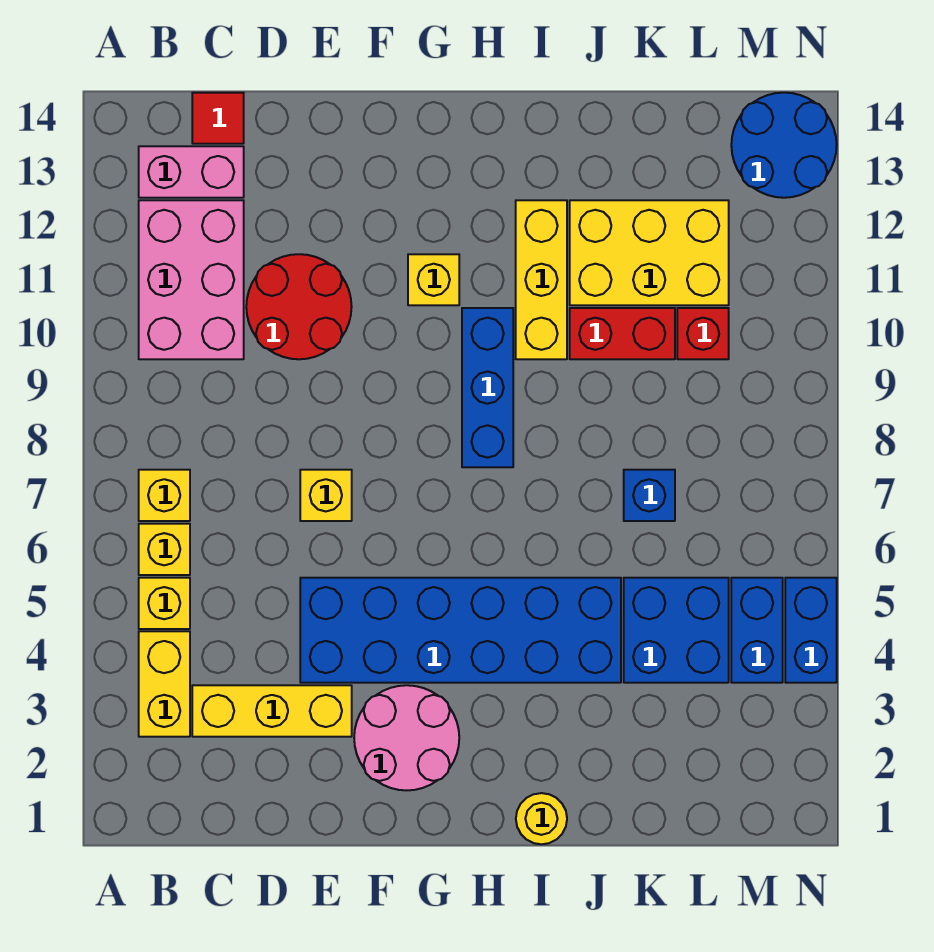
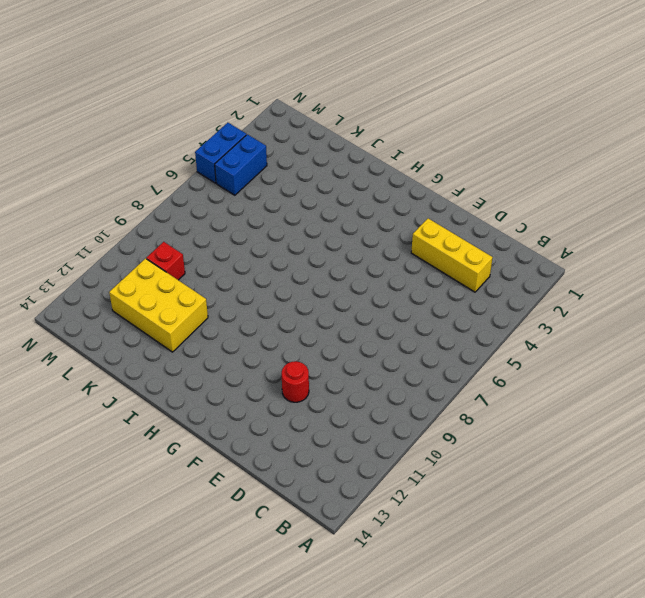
red round brick E11 level 1 -> red round brick D10:E11 level 1
none -> yellow brick B3:B4 level 1
none -> yellow brick B5 level 1
none -> yellow brick B6 level 1

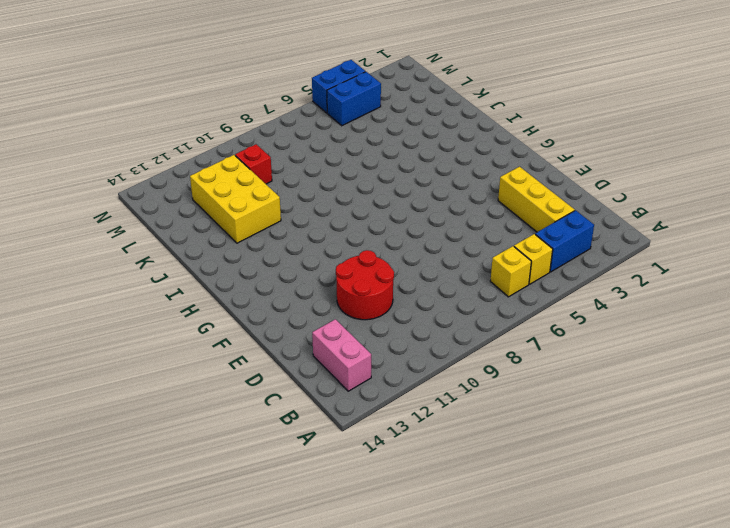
blue brick B3:B4 level 1 -> yellow brick B3:B4 level 1
none -> yellow brick B7 level 1
none -> pink brick B10:C12 level 1
none -> red tile C14 level 1

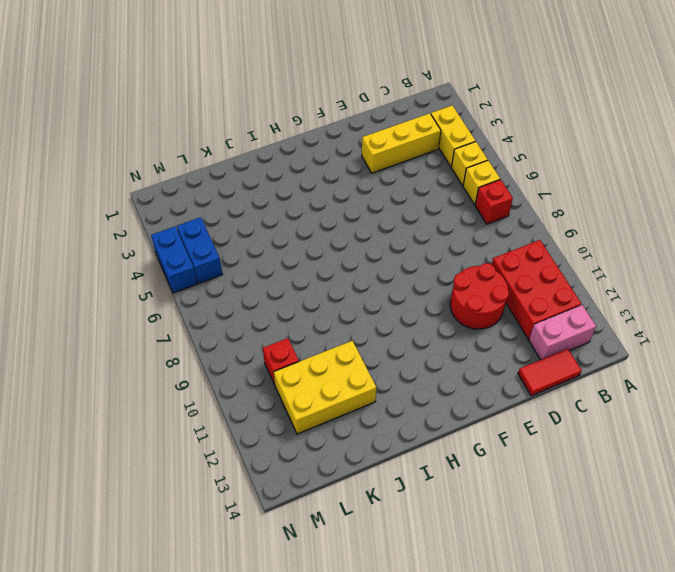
red brick B7 level 1 -> yellow brick B7 level 1
red brick B10:C12 level 1 -> pink brick B10:C12 level 1
red tile C14:D14 level 1 -> red tile C14 level 1
none -> blue brick E4:J5 level 1
none -> yellow brick E7 level 1
none -> pink round brick F2:G3 level 1

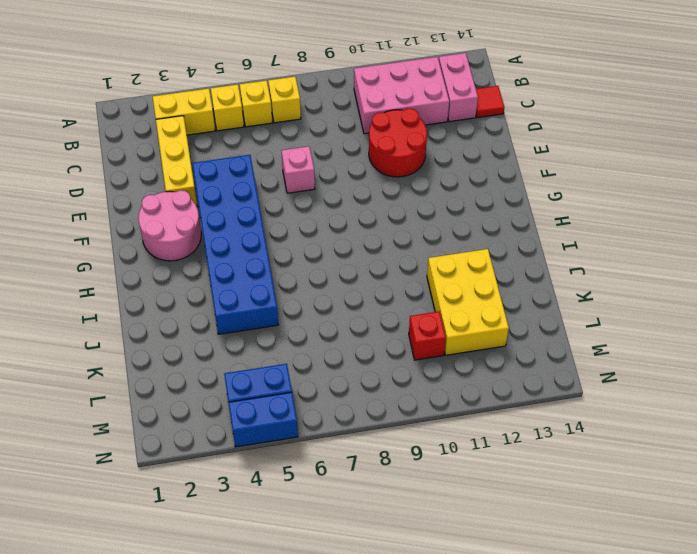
pink brick E7 level 1 -> yellow brick E7 level 1
none -> yellow brick G11 level 1
none -> blue brick H8:H10 level 1
none -> yellow round brick I1 level 1

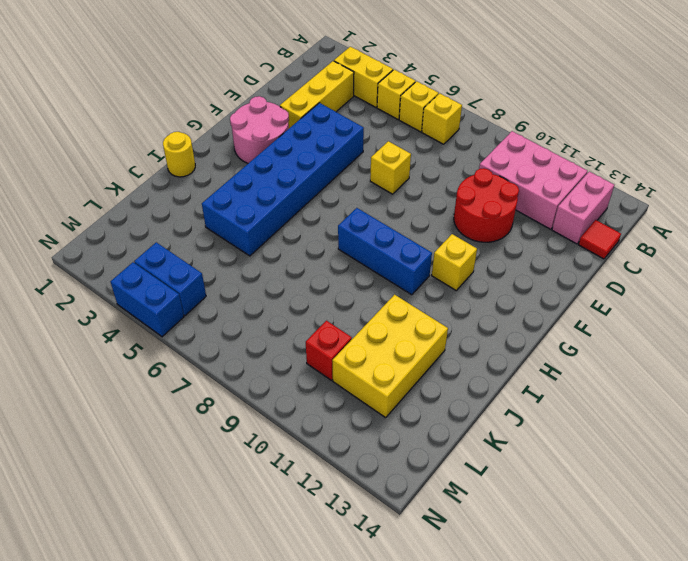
none -> yellow brick I10:I12 level 1
none -> red brick J10:K10 level 1
none -> blue brick K4:L5 level 1

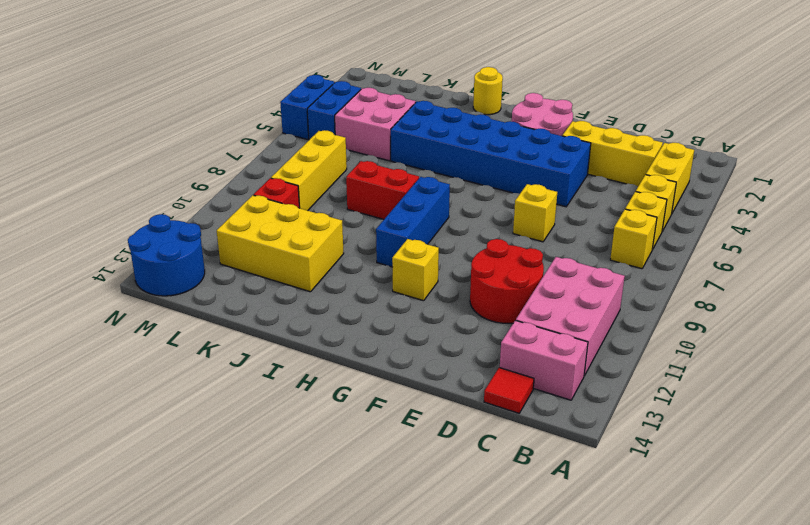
red brick I8:J8 level 1 -> red brick J10:K10 level 1
pink brick K4:L5 level 1 -> blue brick K4:L5 level 1
yellow brick L7:L9 level 1 -> yellow brick I10:I12 level 1
none -> blue brick K7 level 1

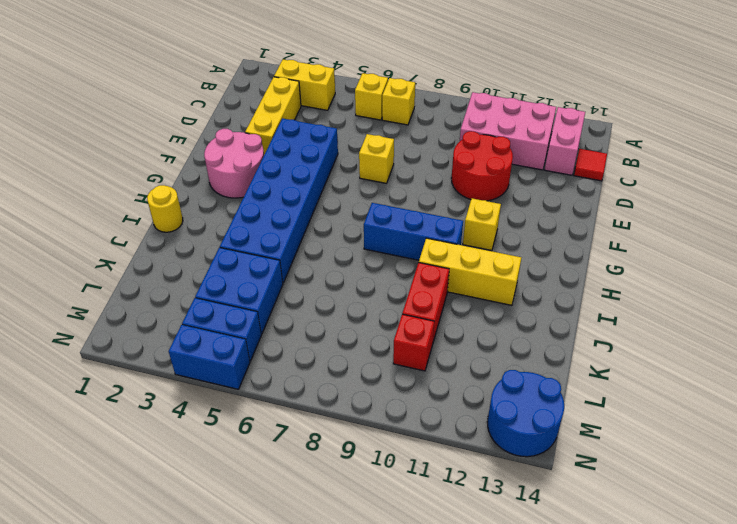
none -> yellow brick B5 level 1
none -> yellow brick J11:L12 level 1
none -> blue brick K7 level 1

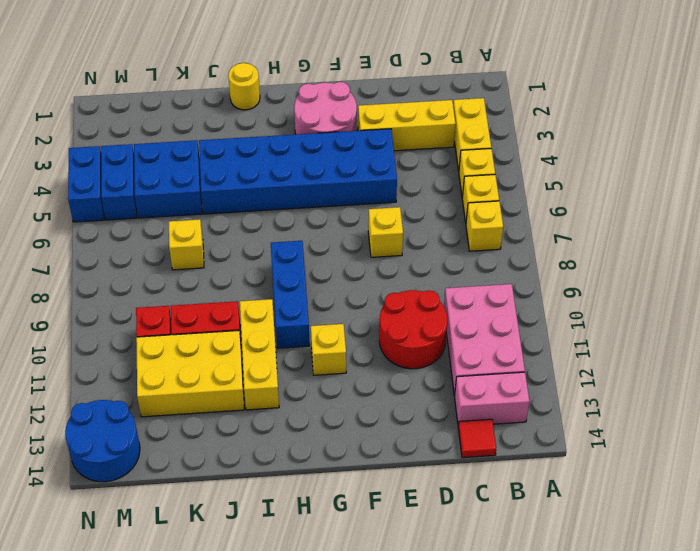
yellow brick K7 level 1 -> blue brick K7 level 1

